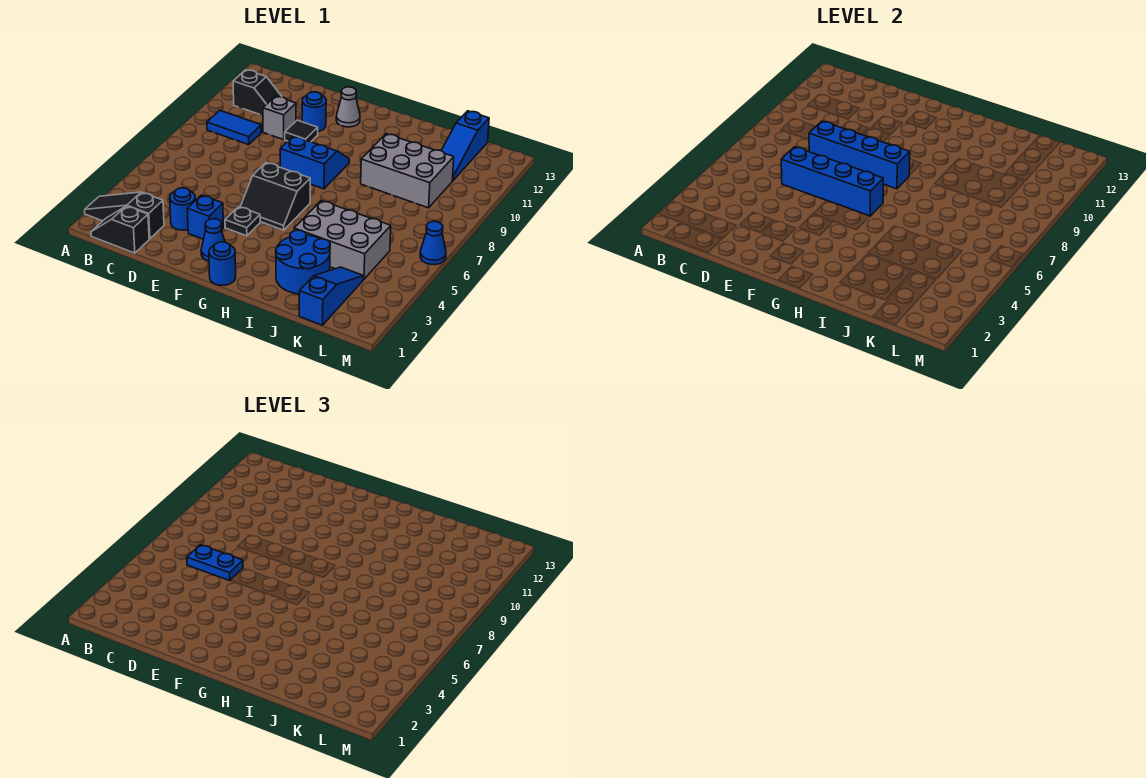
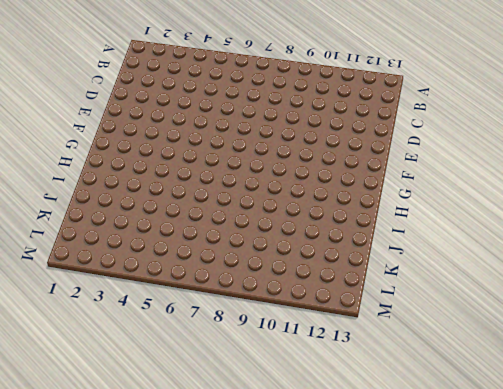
none -> black slope A2:C2 level 1 top C
none -> black slope B1:C1 level 1 top C
none -> blue tile B9:C9 level 1

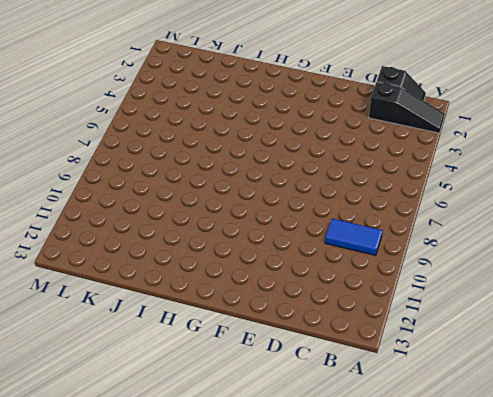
none -> black slope B11:C11 level 1 top B
none -> blue round brick D3 level 1
none -> grey brick D10 level 1

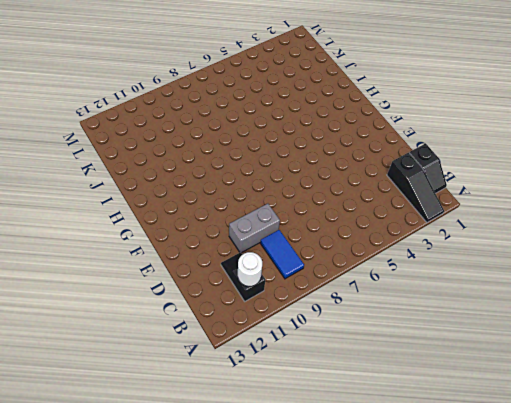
white round brick B11 level 2 -> none
grey brick D9:D10 level 1 -> grey brick D10 level 1
none -> blue round brick D3 level 1
none -> blue brick E3 level 1
none -> black tile E10 level 1

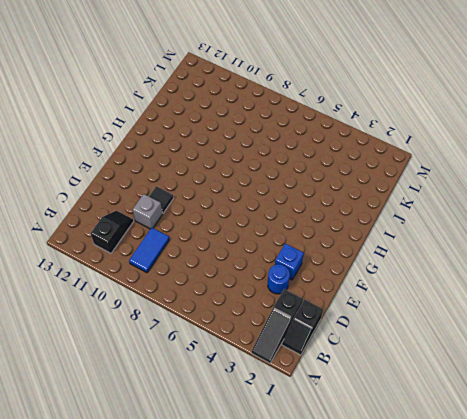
none -> blue round brick E11 level 1
none -> blue cone F2 level 1
none -> black plate F4 level 1

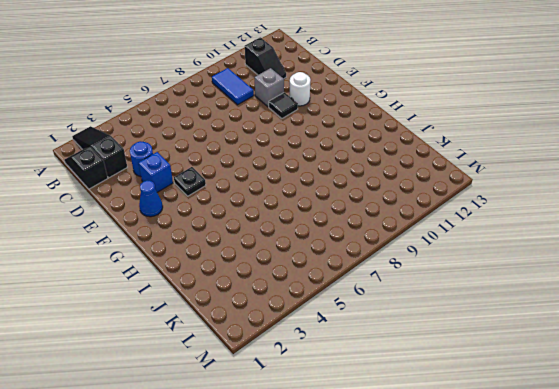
white round brick E11 level 1 -> blue round brick E11 level 1
none -> black slope F5:G6 level 1 top 6
none -> blue slope F8:G9 level 1 top 8
none -> grey cone F12 level 1

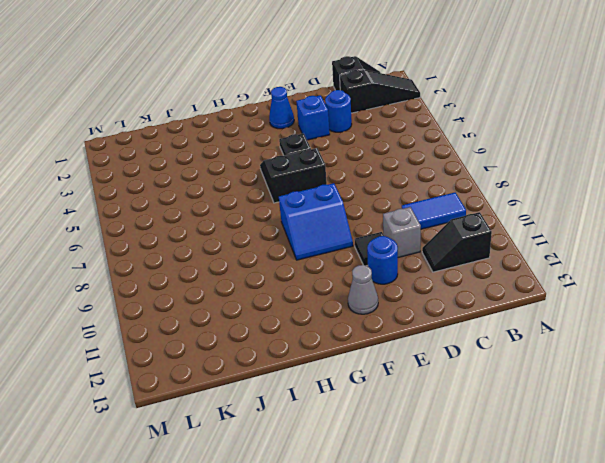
none -> blue round brick G1 level 1
none -> blue round brick I2:J3 level 1
none -> grey brick I4:K5 level 1

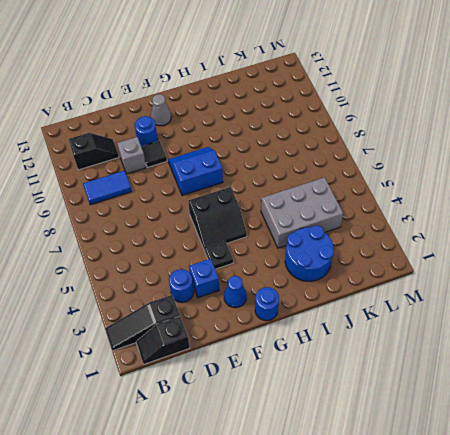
none -> grey brick I9:K10 level 1
none -> blue slope K1:K3 level 1 top 1
none -> blue slope K11:K13 level 1 top 13

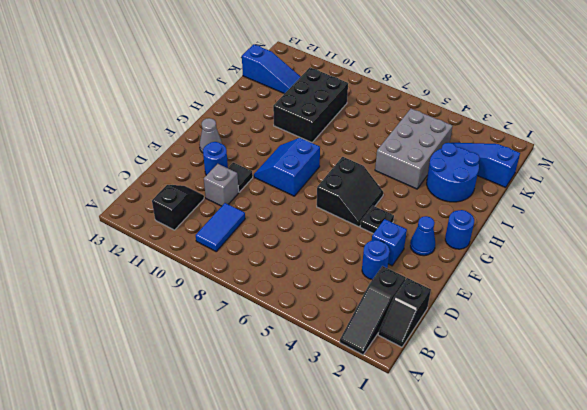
black brick I9:K10 level 1 -> grey brick I9:K10 level 1
none -> blue cone M6 level 1
none -> blue brick D6:G6 level 2
none -> blue brick D8:G8 level 2

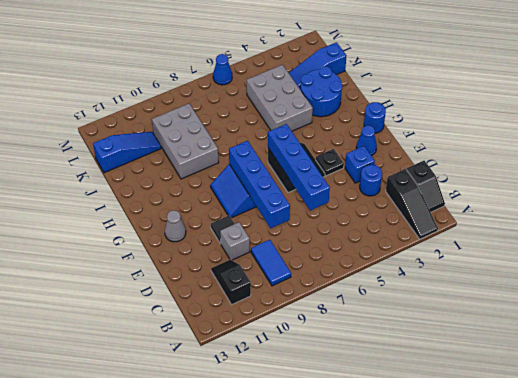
none -> blue round brick E11 level 1
none -> blue plate C6:D6 level 3

